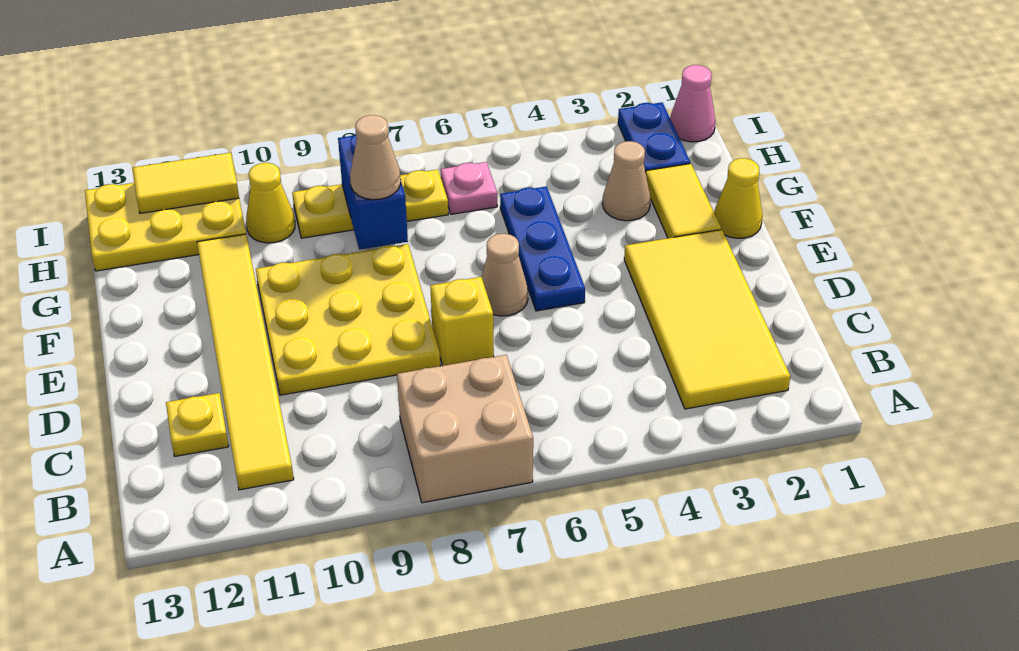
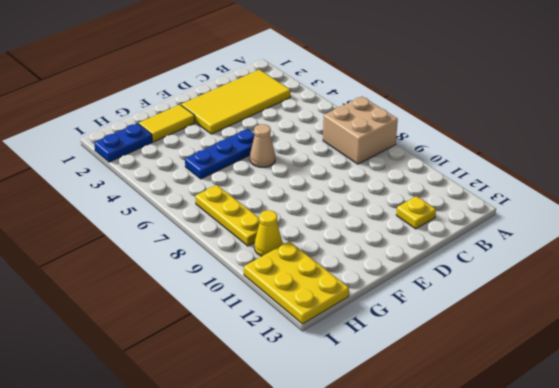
none -> yellow tile B11:G11 level 1
none -> yellow brick D7 level 1
none -> yellow plate D8:F10 level 1

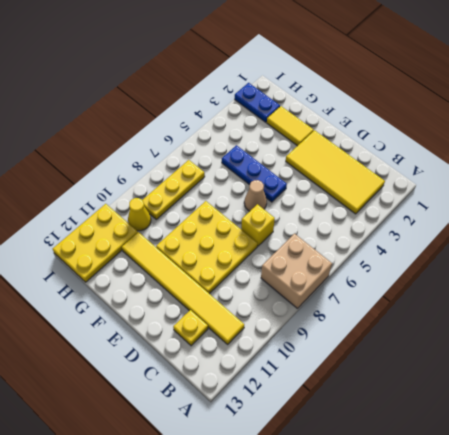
none -> yellow cone F1 level 1
none -> tan cone G3 level 1
none -> pink plate H6 level 1

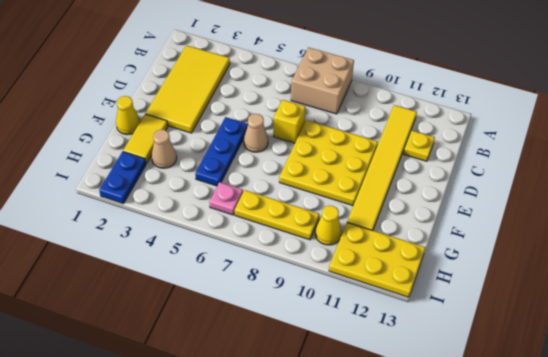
none -> pink cone I1 level 1
none -> blue brick G8:H8 level 2
none -> yellow tile I11:I12 level 2

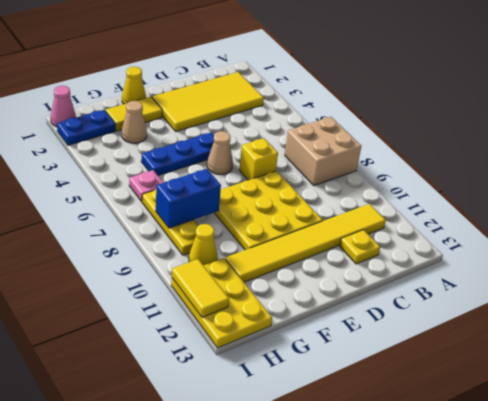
none -> tan cone G8 level 3

